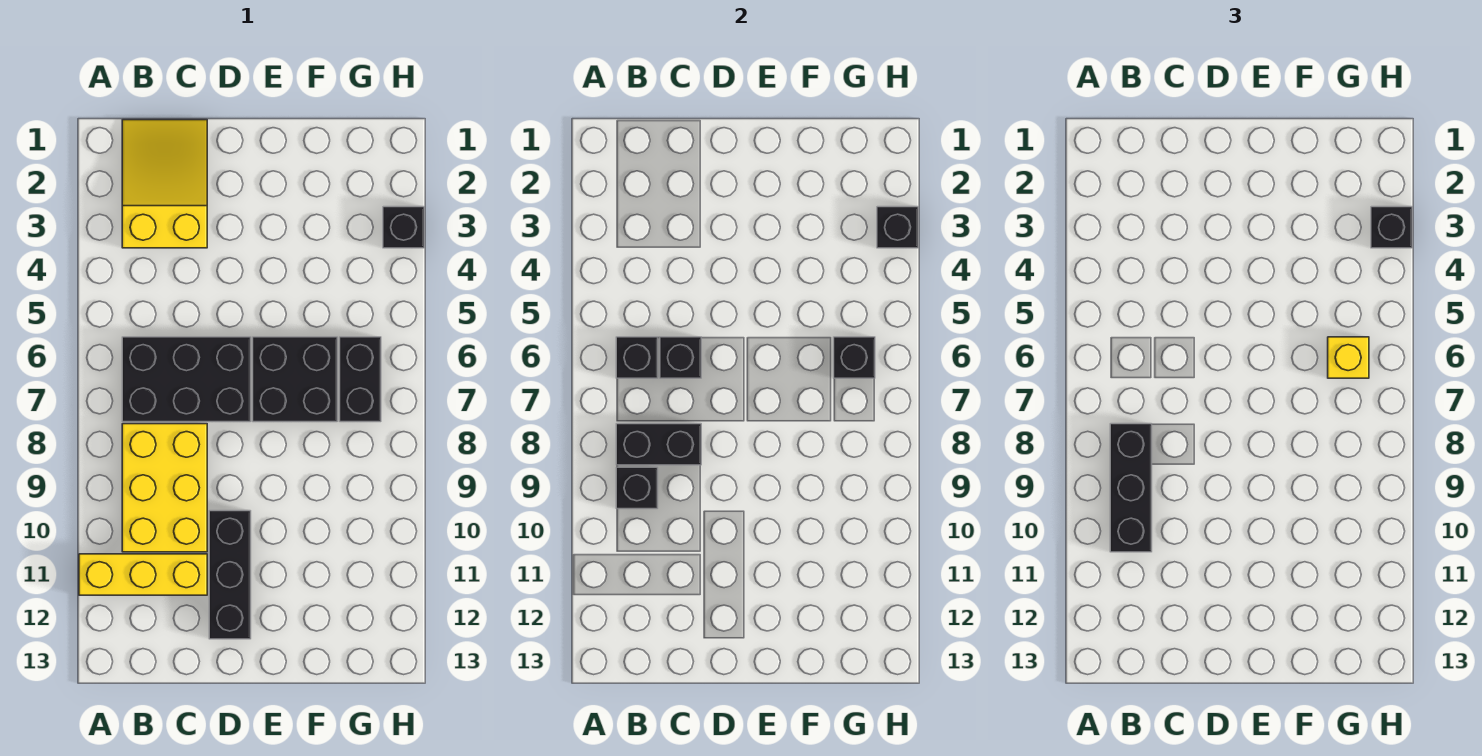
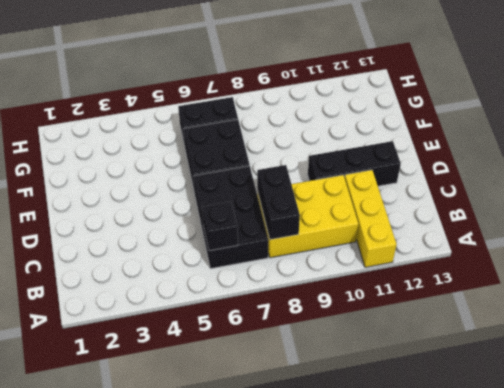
none -> yellow slope B1:C3 level 1 top 3
none -> black brick H3 level 1
none -> black brick B9 level 2

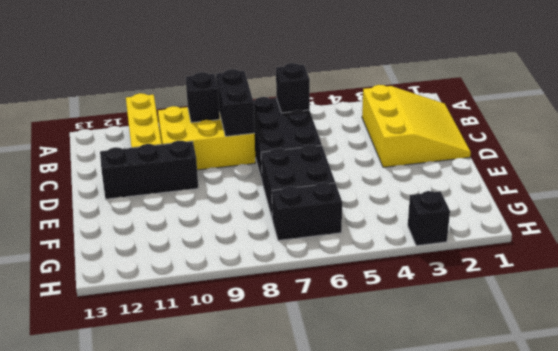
yellow slope B1:D3 level 1 top 3 -> yellow slope B1:C3 level 1 top 3
none -> black brick C6 level 2
none -> black brick G6 level 2
none -> black brick H3 level 2

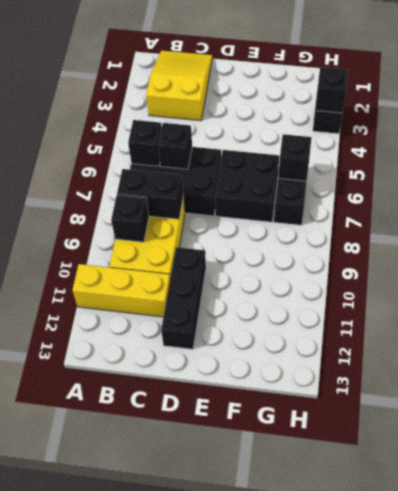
none -> black brick B8:B10 level 3
none -> yellow brick G6 level 3
none -> black brick H3 level 3

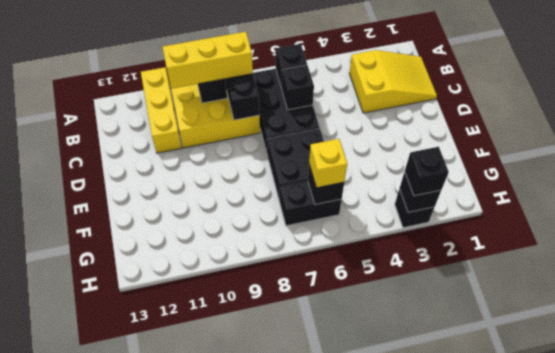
yellow brick B8:B10 level 3 -> black brick B8:B10 level 3
none -> black brick D10:D12 level 1

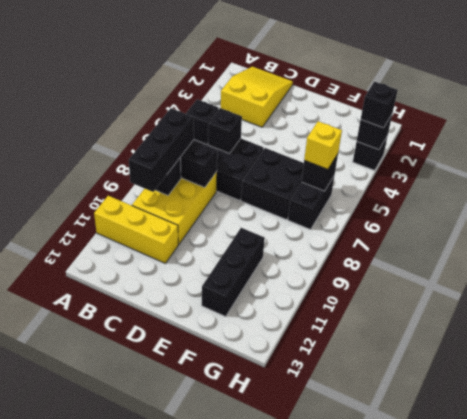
black brick F10:F12 level 1 -> black brick D10:D12 level 1

